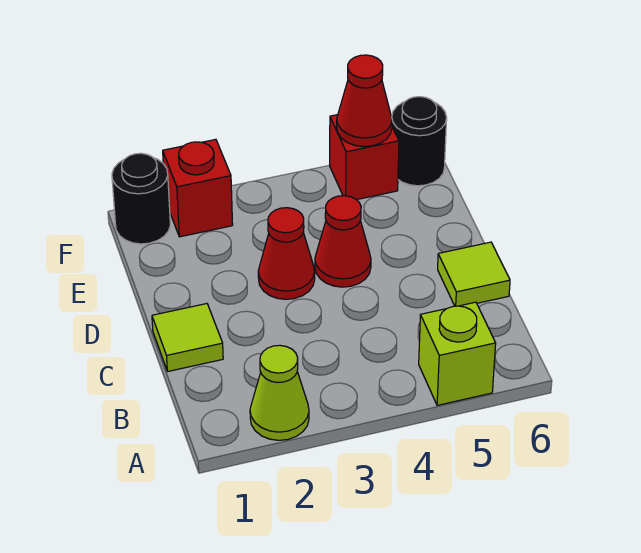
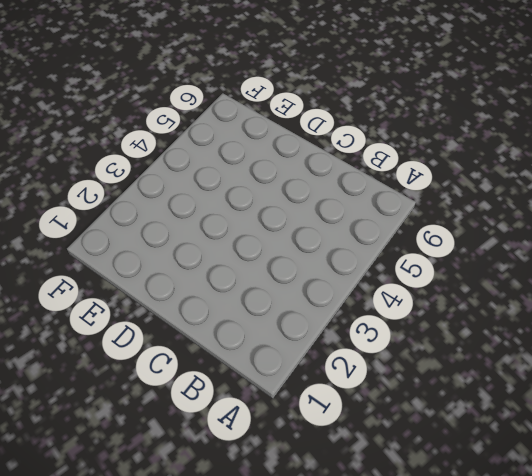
none -> lime cone A2 level 1
none -> lime brick A5 level 1

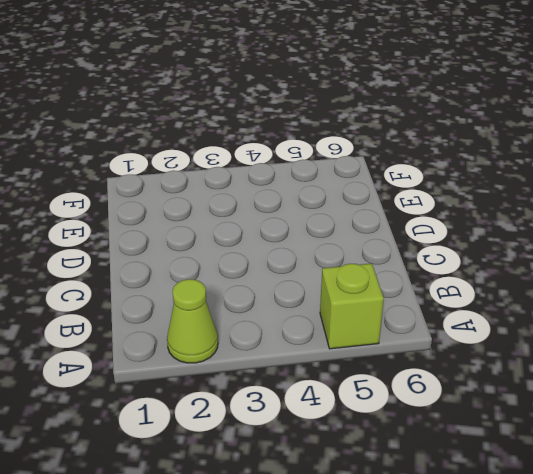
none -> lime tile C1 level 1
none -> lime tile C6 level 1

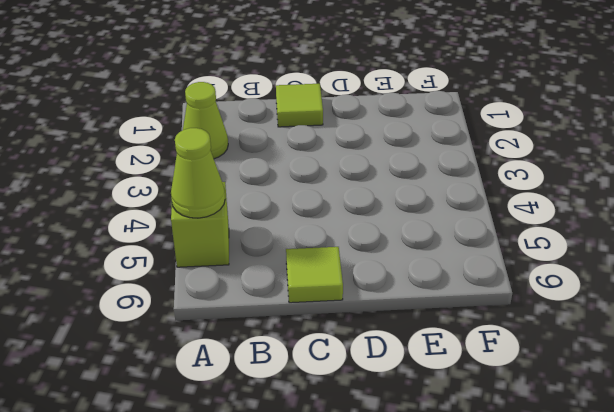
lime cone A5 level 2 -> none
none -> red cone D3 level 1
none -> red cone D4 level 1

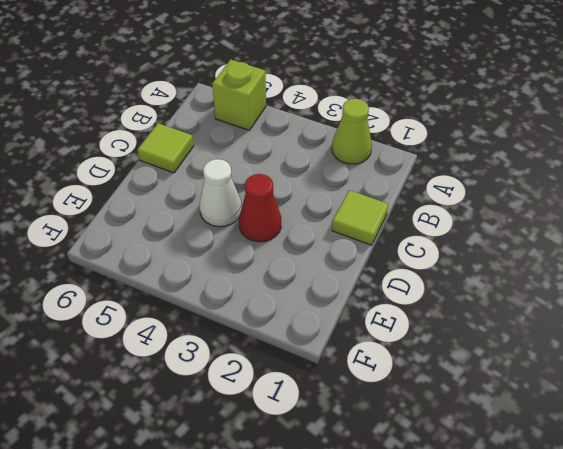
white cone D4 level 1 -> red cone D4 level 1
none -> black round brick F1 level 1
none -> red brick F2 level 1

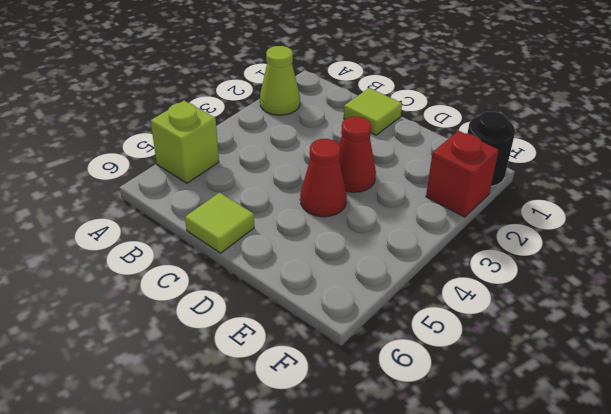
none -> red brick F5 level 1
none -> black round brick F6 level 1

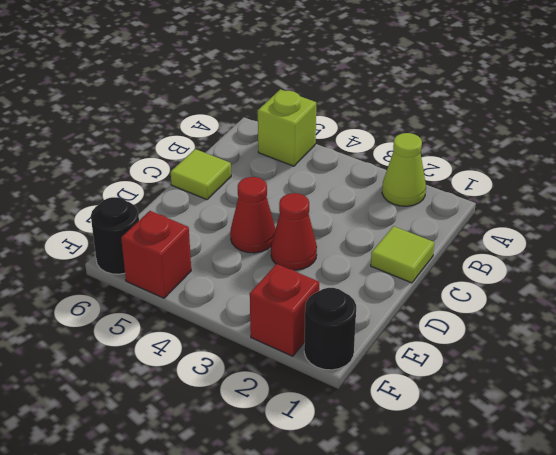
none -> red cone F5 level 2

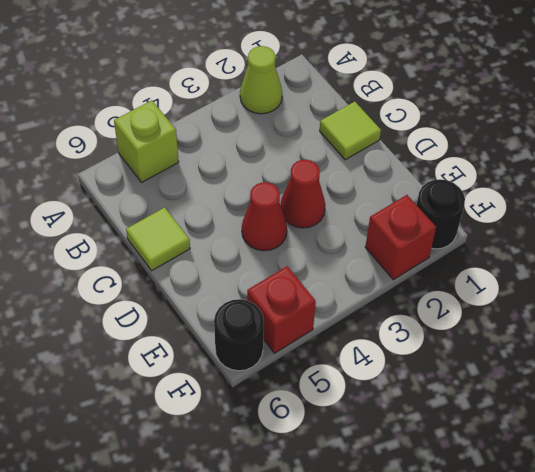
none -> red cone F5 level 2

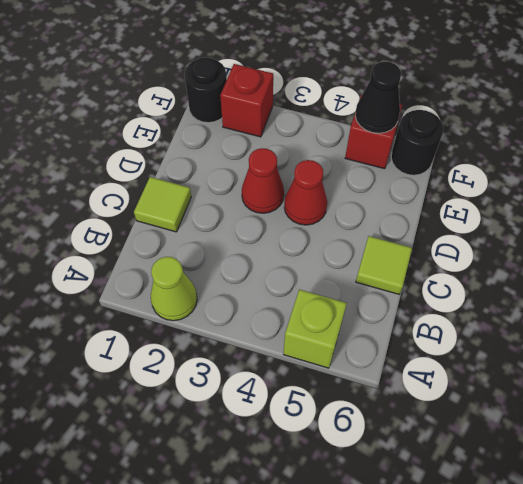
black cone F5 level 2 -> red cone F5 level 2

